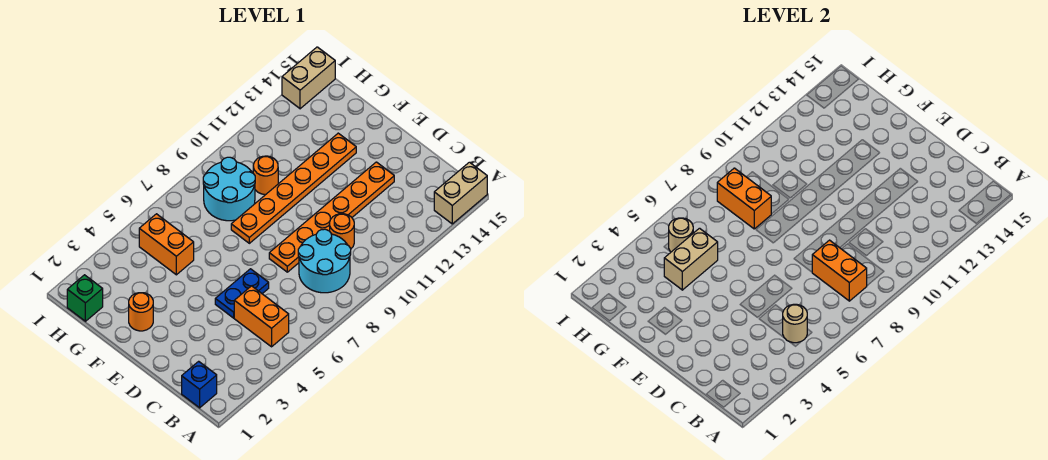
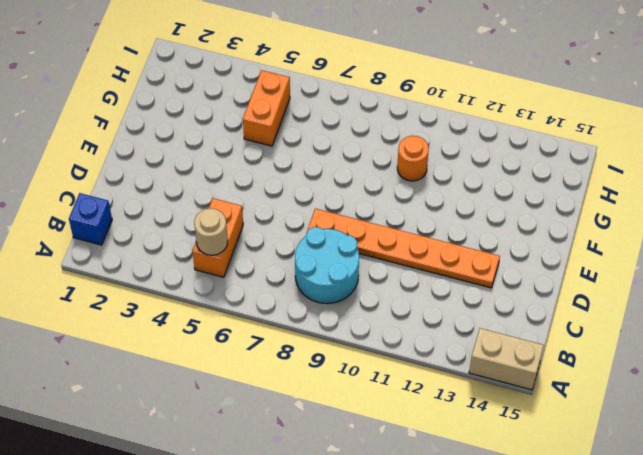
none -> orange round brick C10 level 1
none -> blue plate D5:D6 level 1
none -> orange round brick F2 level 1

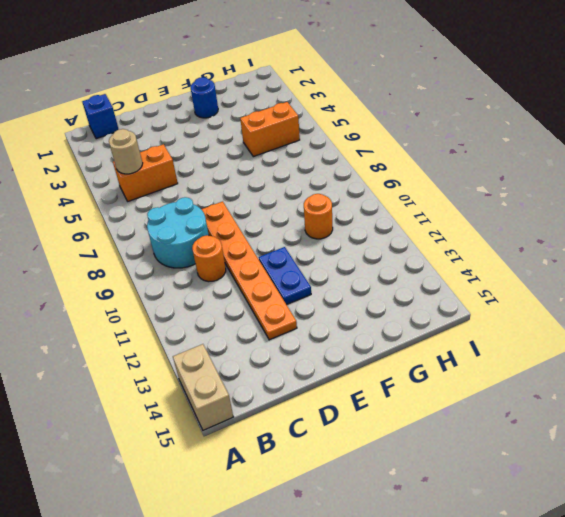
blue plate E11:E12 level 1 -> blue plate D5:D6 level 1
blue round brick F2 level 1 -> orange round brick F2 level 1
none -> orange plate F8:F13 level 1
none -> cyan round brick G8:H9 level 1
none -> green brick H1 level 1

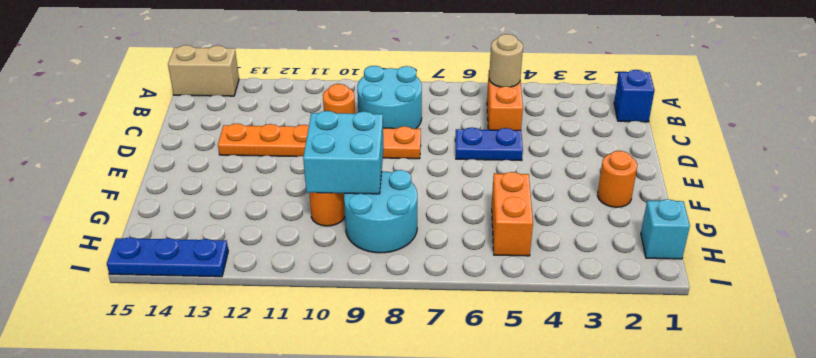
cyan brick F9:G10 level 2 -> none
cyan brick H1 level 1 -> green brick H1 level 1
blue plate I13:I15 level 1 -> tan brick I14:I15 level 1
none -> orange plate F8:F13 level 1
none -> orange brick B8:C8 level 2
none -> tan brick G4:G5 level 2

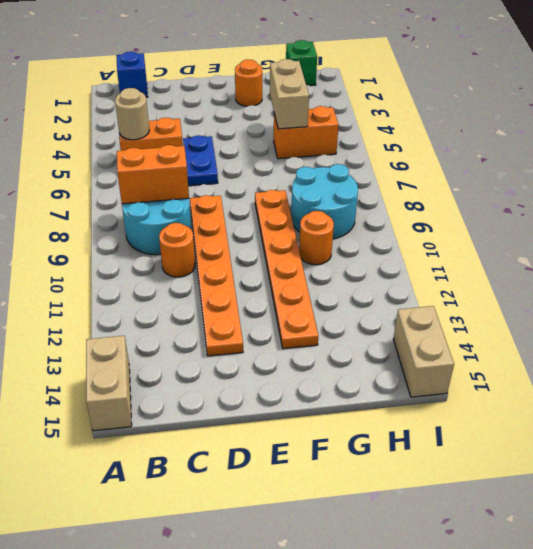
none -> orange brick G8:H8 level 2
none -> tan round brick H5 level 2

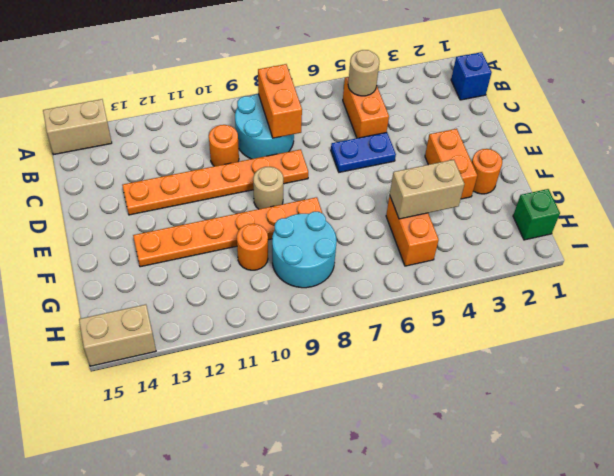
orange brick E3:F3 level 1 -> orange brick G8:H8 level 2
tan round brick E9 level 1 -> tan round brick H5 level 2

